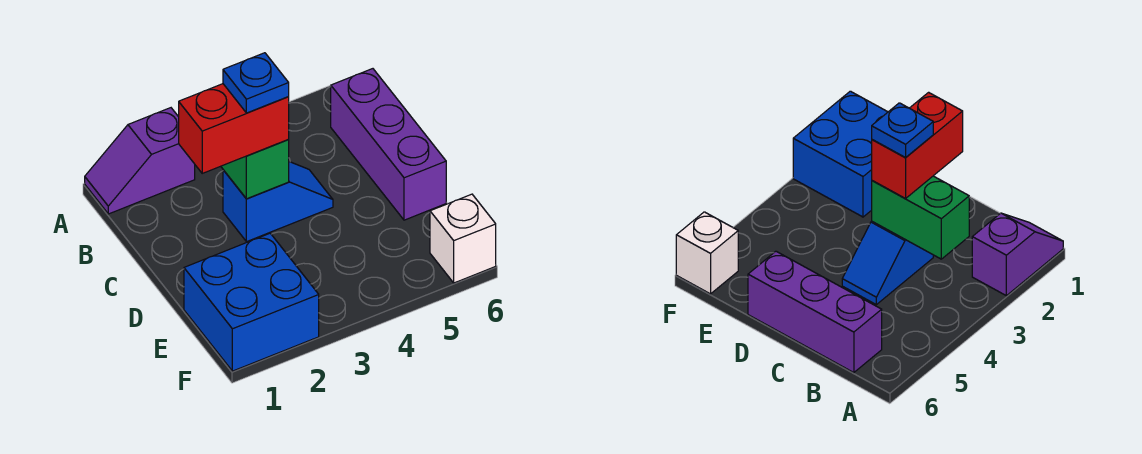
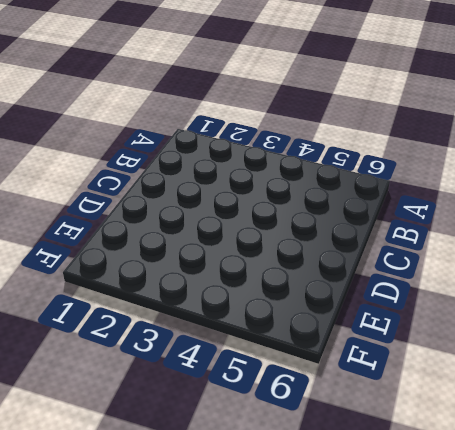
none -> purple slope A1:A2 level 1 top 2
none -> purple brick B6:D6 level 1

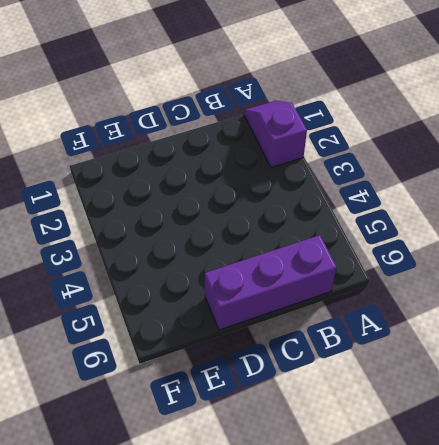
none -> blue slope C3:C4 level 1 top 3
none -> blue brick E1:F2 level 1

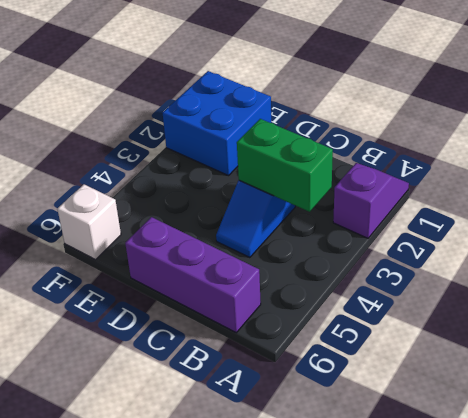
none -> red brick C2:C3 level 3
none -> blue plate C3 level 4

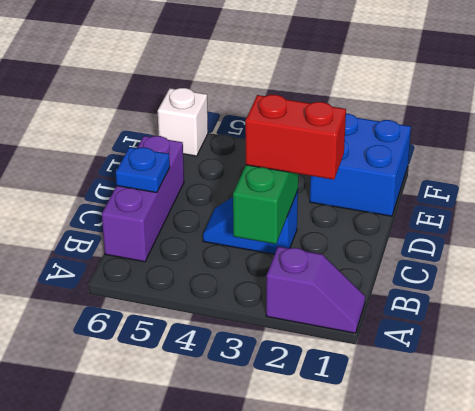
blue plate C6 level 2 -> blue plate C3 level 4

